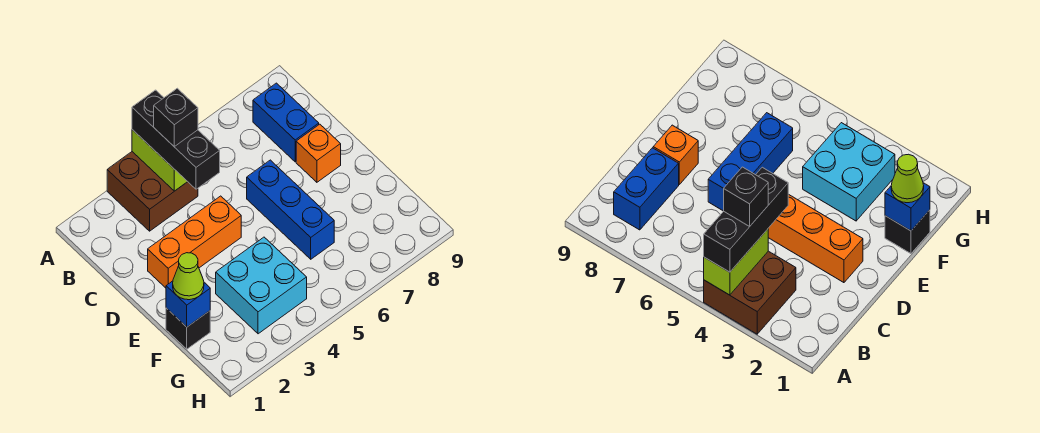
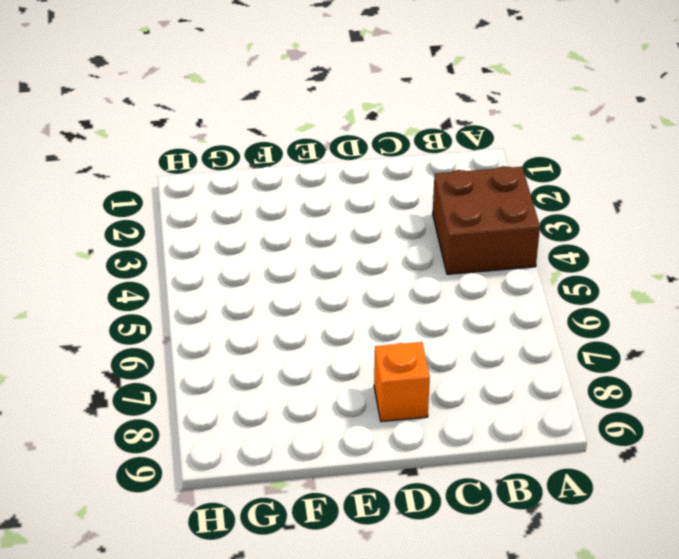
none -> blue brick B8:C8 level 1
none -> orange brick D2:D4 level 1
none -> blue brick D6:F6 level 1

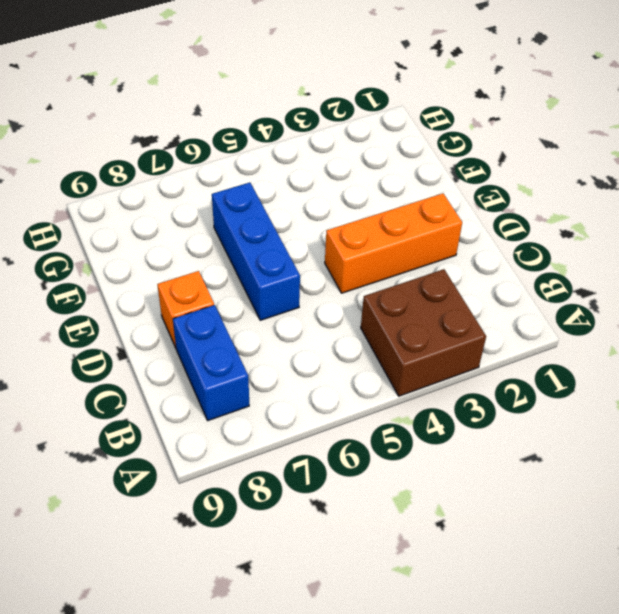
none -> black brick F1 level 1
none -> cyan brick F3:G4 level 1
none -> lime brick A4:B4 level 2

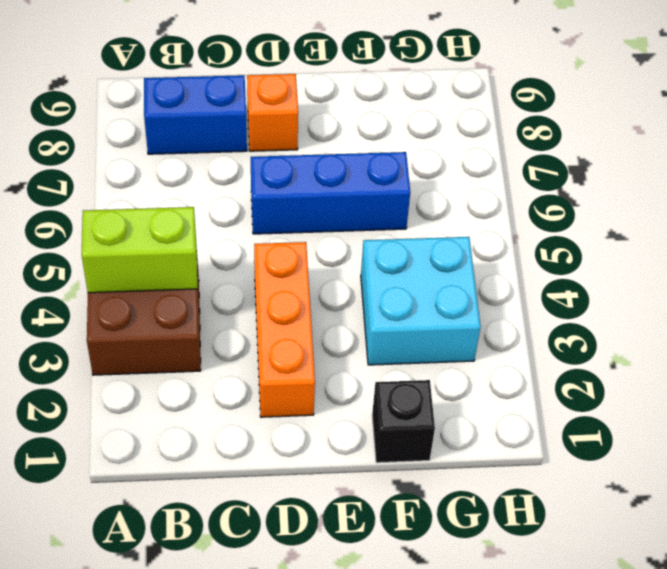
none -> blue brick F1 level 2
none -> black brick A4:C4 level 3
none -> lime cone F1 level 3

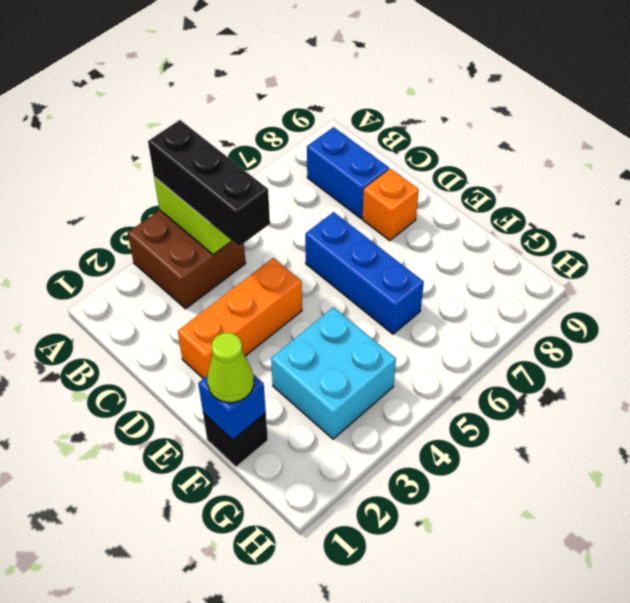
none -> black brick B4 level 4

